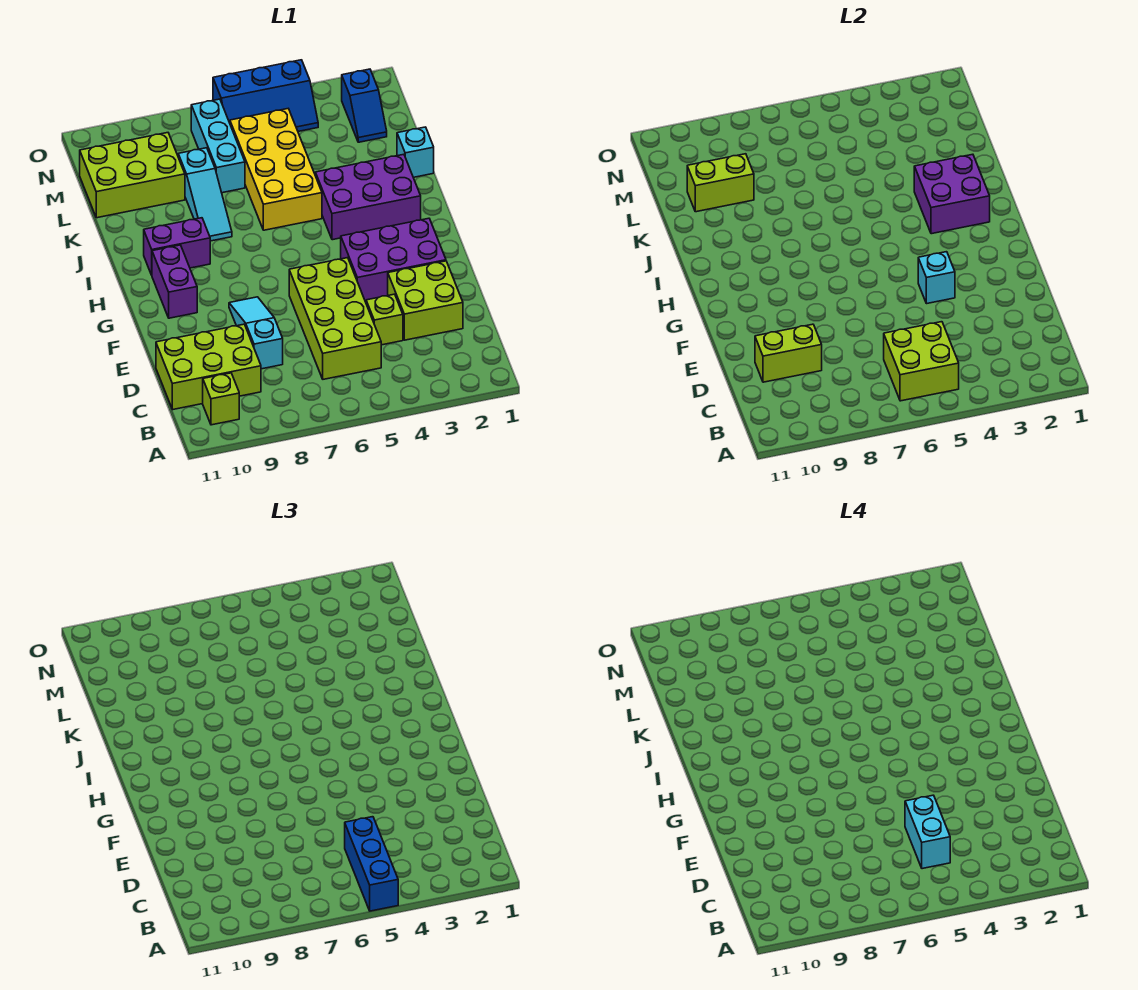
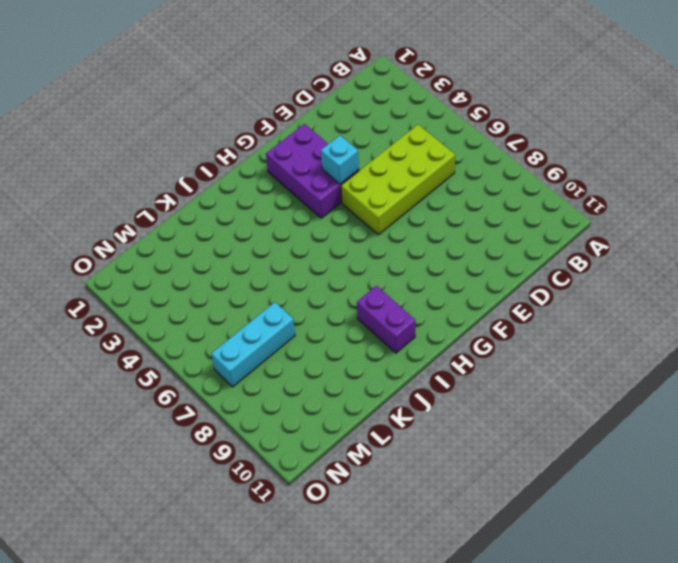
none -> lime brick B10 level 1
none -> lime brick C9:D11 level 1
none -> lime brick D2:E3 level 1

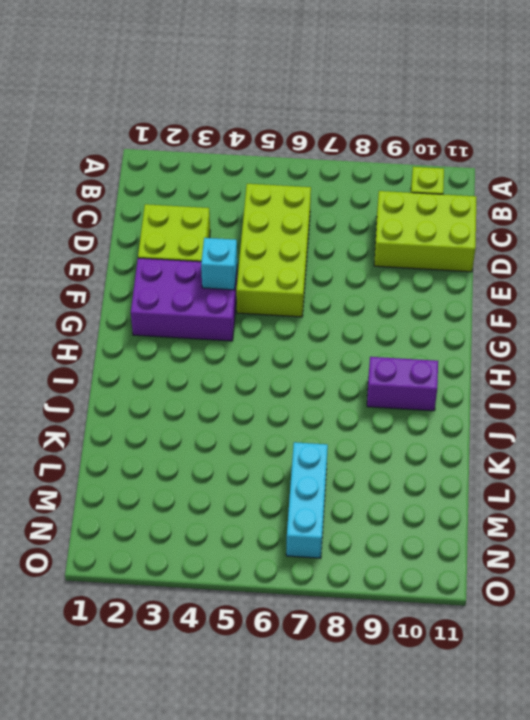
none -> lime brick D4 level 1
none -> cyan slope D8:F8 level 1 top D
none -> purple brick G10:H10 level 1

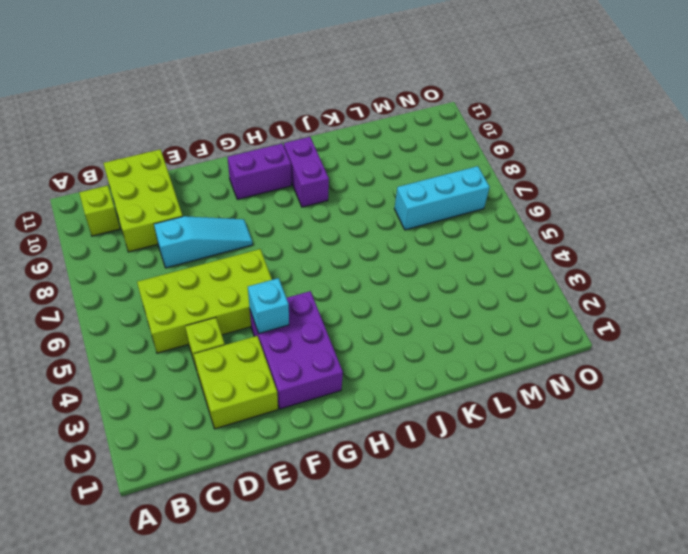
none -> purple brick I2:J4 level 1
none -> yellow brick J5:M6 level 1
none -> cyan slope J8:L8 level 1 top L

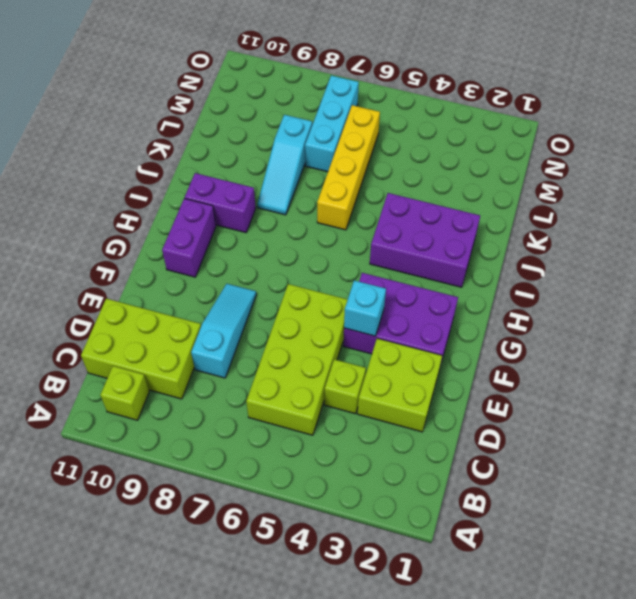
yellow brick J6:M6 level 1 -> yellow brick J5:M6 level 1
none -> cyan brick K1 level 1
none -> lime brick L9:M11 level 1
none -> blue slope M2:N2 level 1 top N

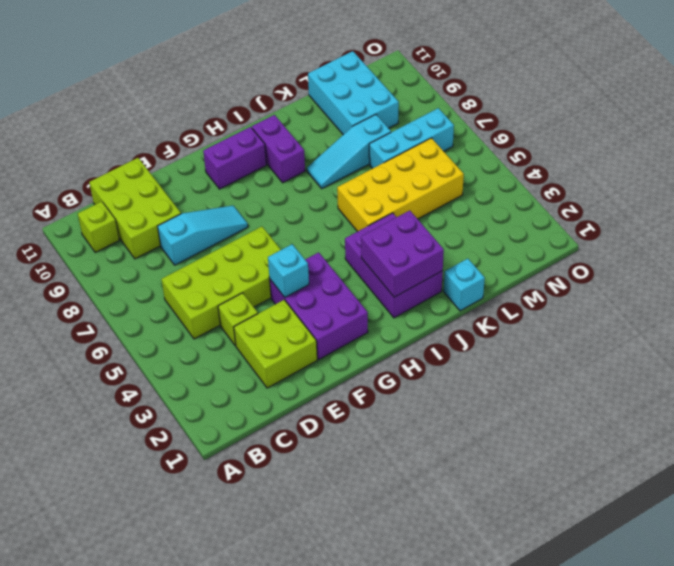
cyan brick L9:M11 level 1 -> lime brick L9:M11 level 1
none -> blue slope M2:N2 level 1 top N
none -> blue slope N4:O6 level 1 top O
none -> lime brick B5:C6 level 2

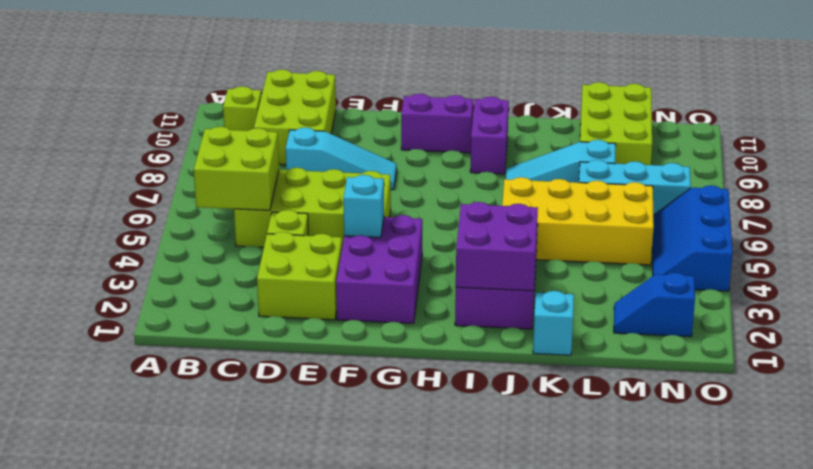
none -> lime brick D9:D10 level 2
none -> lime brick L9:L10 level 2
none -> blue brick A5:C5 level 3

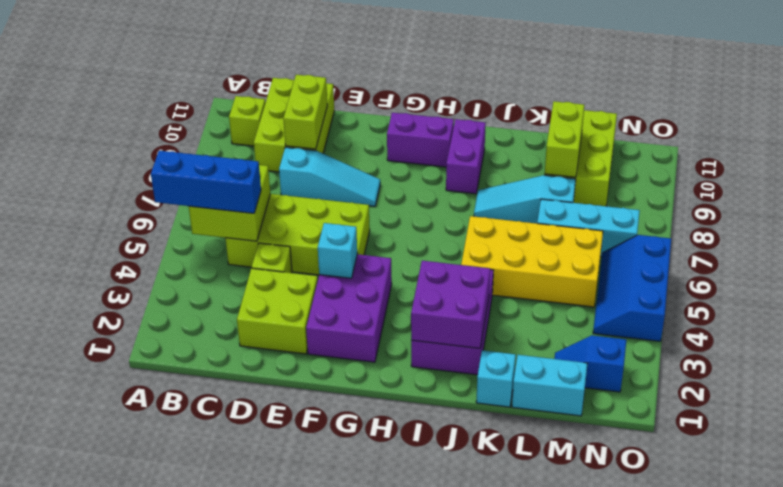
cyan brick L1:M1 level 1 -> cyan brick C5:D5 level 4

